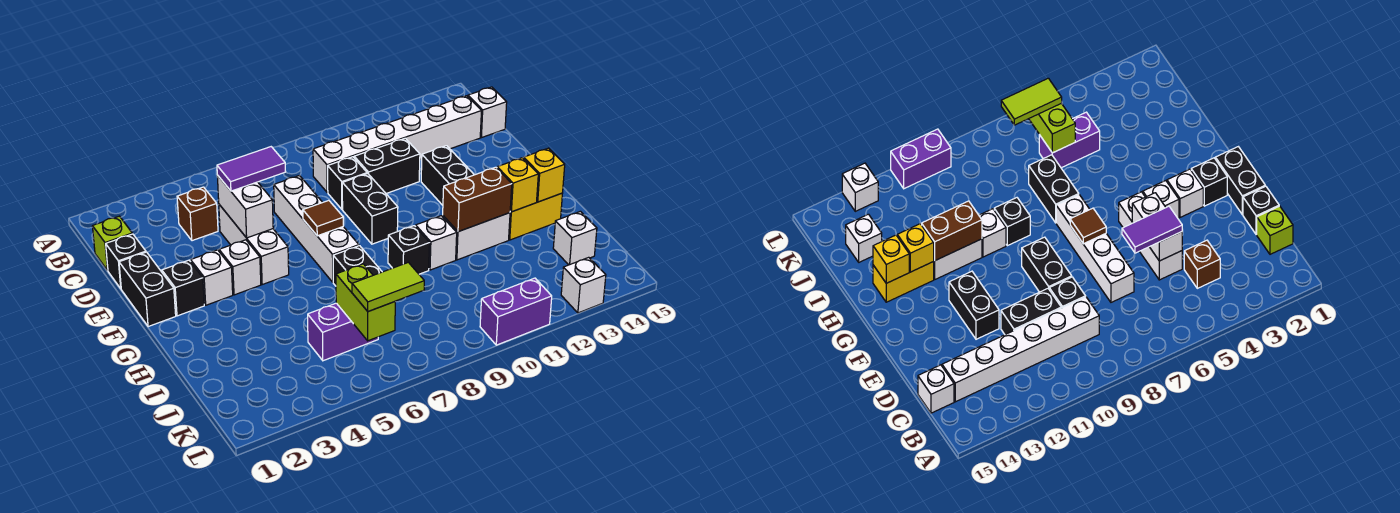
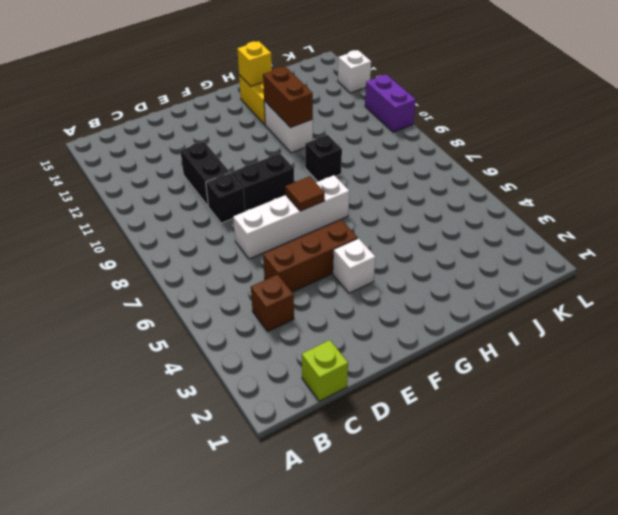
brown brick D5:F5 level 1 -> white brick D5:F5 level 1
none -> white brick C9:C14 level 1
none -> white brick C15 level 1
none -> black brick D1 level 1
none -> black brick E1:F1 level 1

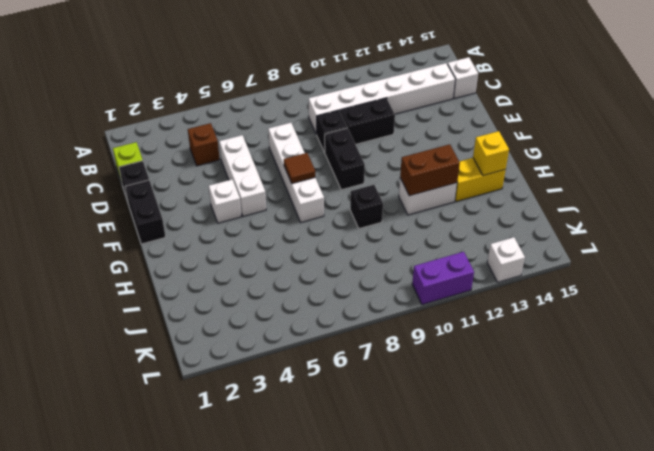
none -> black brick E12:F12 level 1
none -> black brick F2 level 1
none -> white brick F3 level 1
none -> black brick H7:I7 level 1

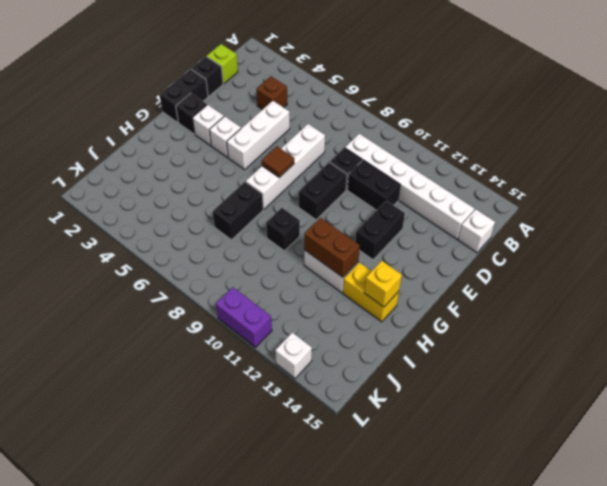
none -> white brick H10 level 1
none -> purple brick J5:J6 level 1
none -> white brick J14 level 1
none -> white brick D5:E5 level 2

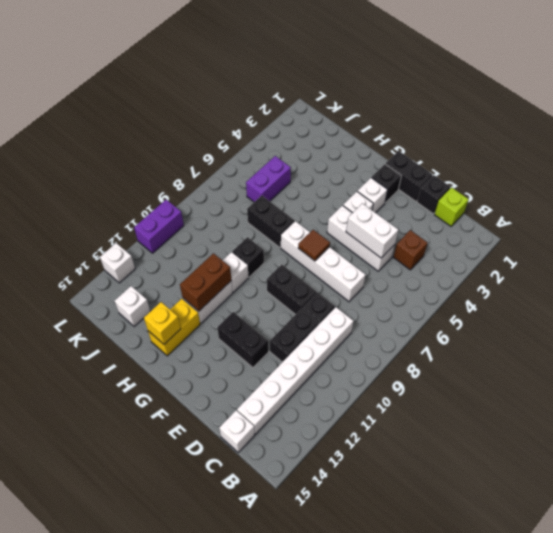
none -> yellow brick H13 level 2
none -> lime brick J6:K6 level 2
none -> purple tile D5:D6 level 3
none -> lime tile K6:K7 level 3

